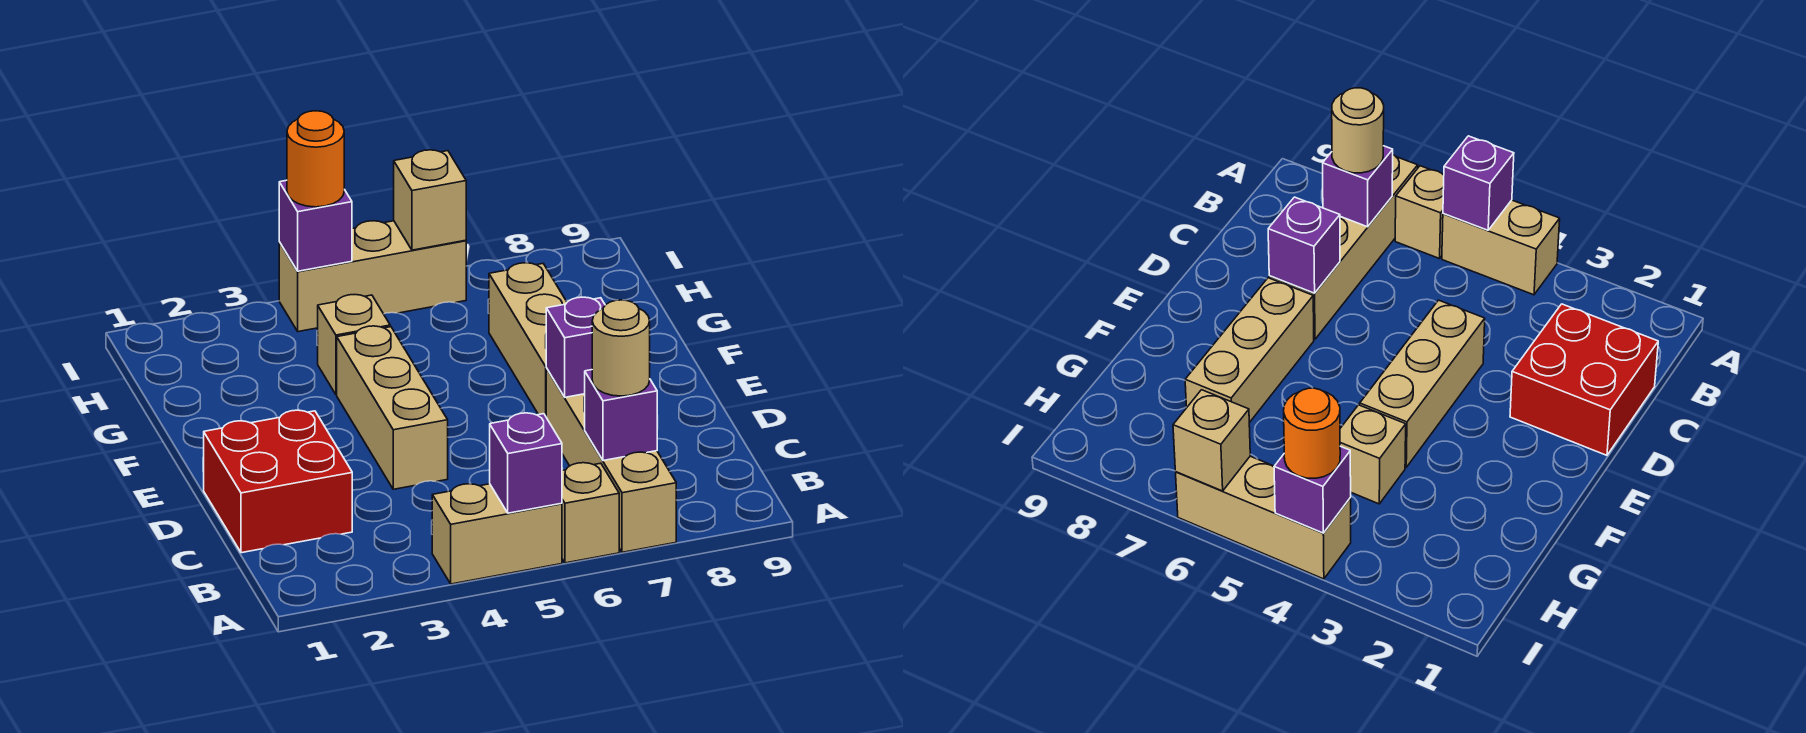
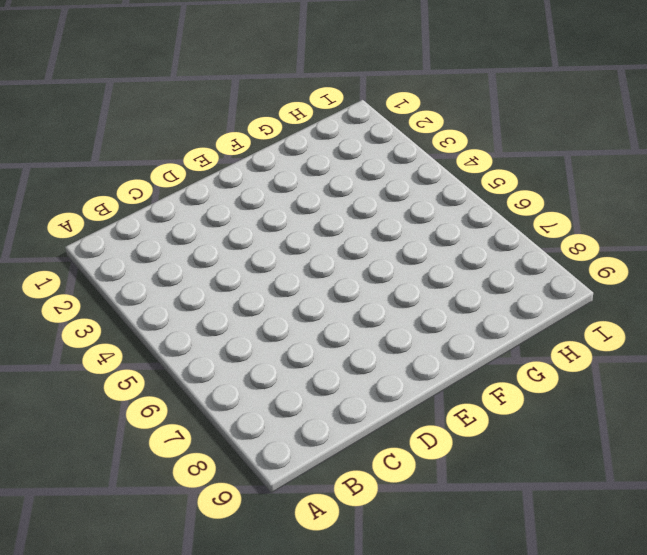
none -> tan brick A4:A5 level 1
none -> tan brick A6 level 1
none -> tan brick A7:D7 level 1

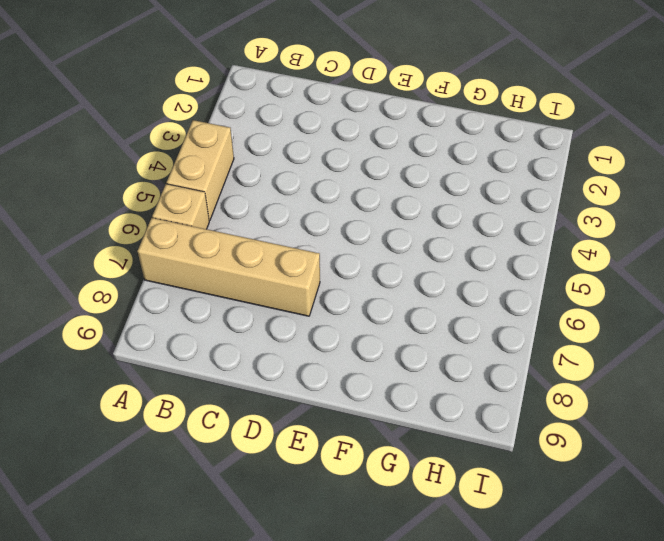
none -> red brick C1:D2 level 1
none -> tan brick D4:F4 level 1
none -> tan brick E7:G7 level 1

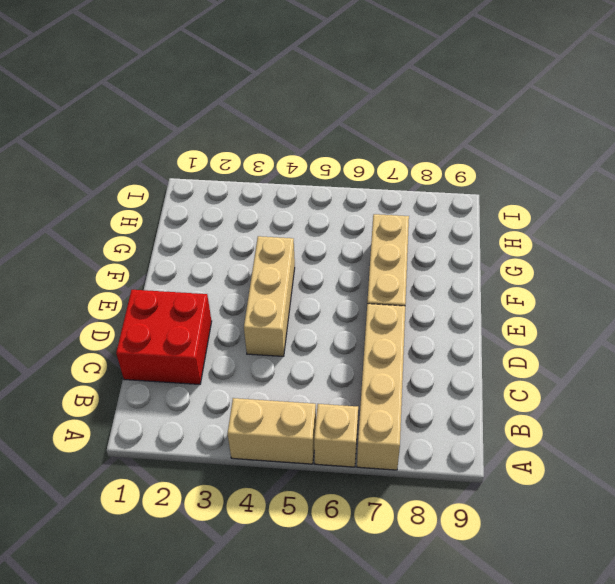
none -> tan brick G4 level 1
none -> tan brick I4:I6 level 1
none -> purple brick A5 level 2

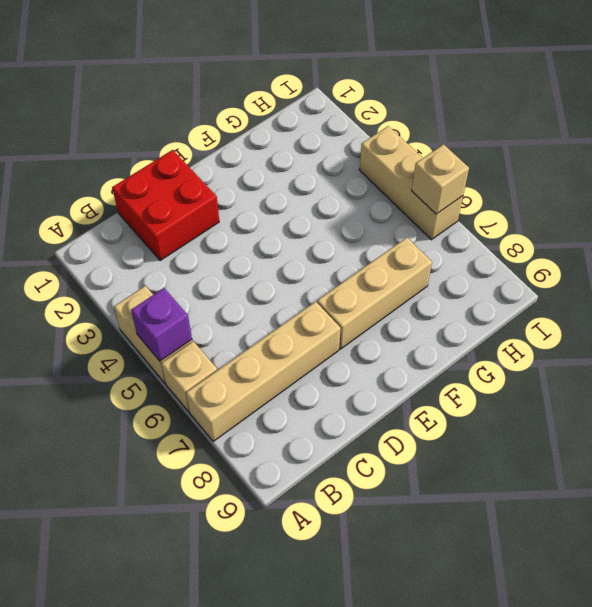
none -> tan brick D4:F4 level 1
none -> tan brick G4 level 1
none -> purple brick B7 level 2

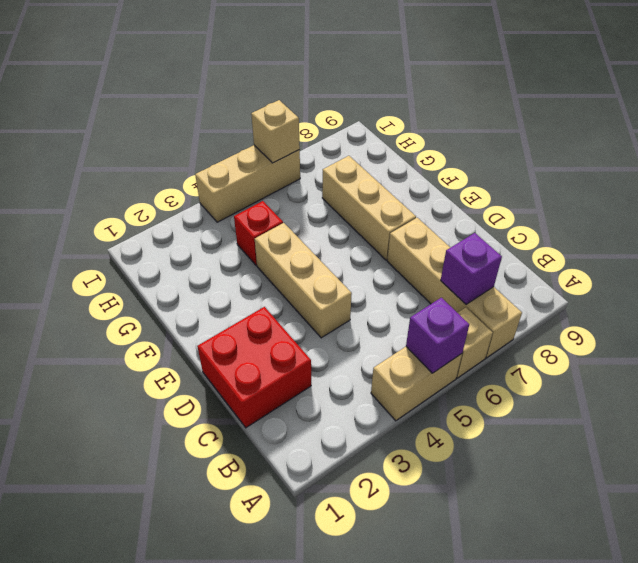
red brick G4 level 1 -> tan brick G4 level 1
none -> purple brick D7 level 2
none -> purple brick I4 level 2
none -> tan round brick B7 level 3

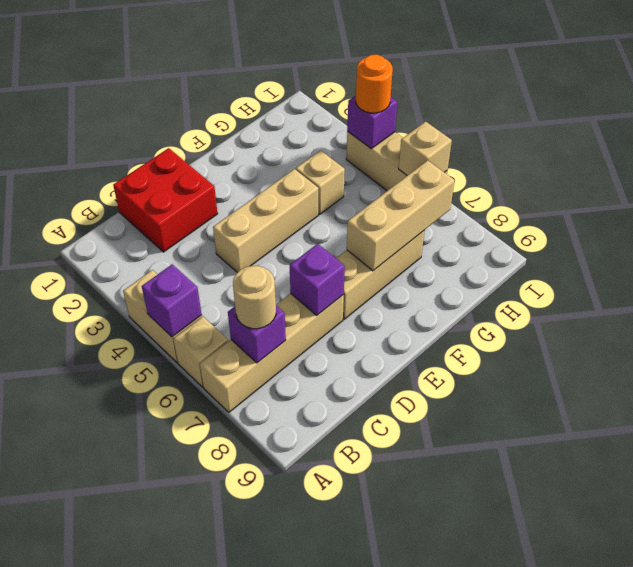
tan brick F7:H7 level 2 -> none

